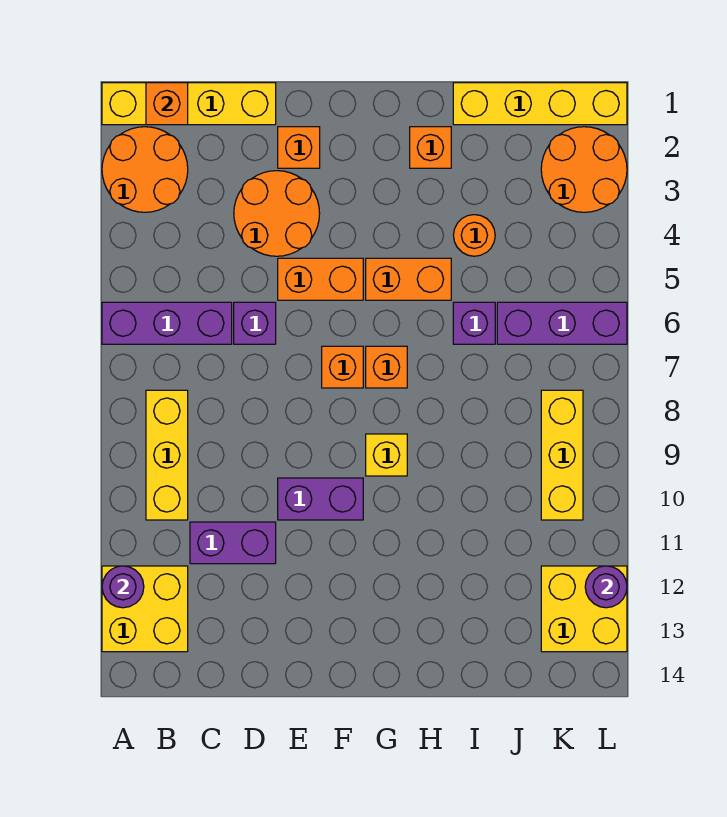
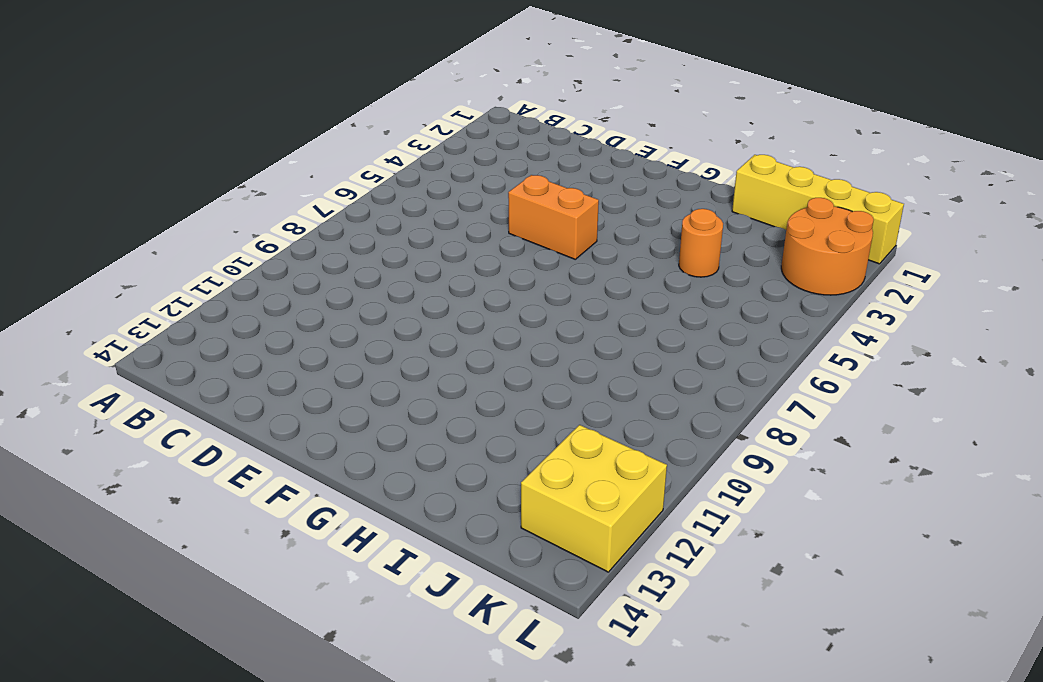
none -> yellow brick A1:D1 level 1
none -> orange round brick A2:B3 level 1
none -> purple brick A6:C6 level 1

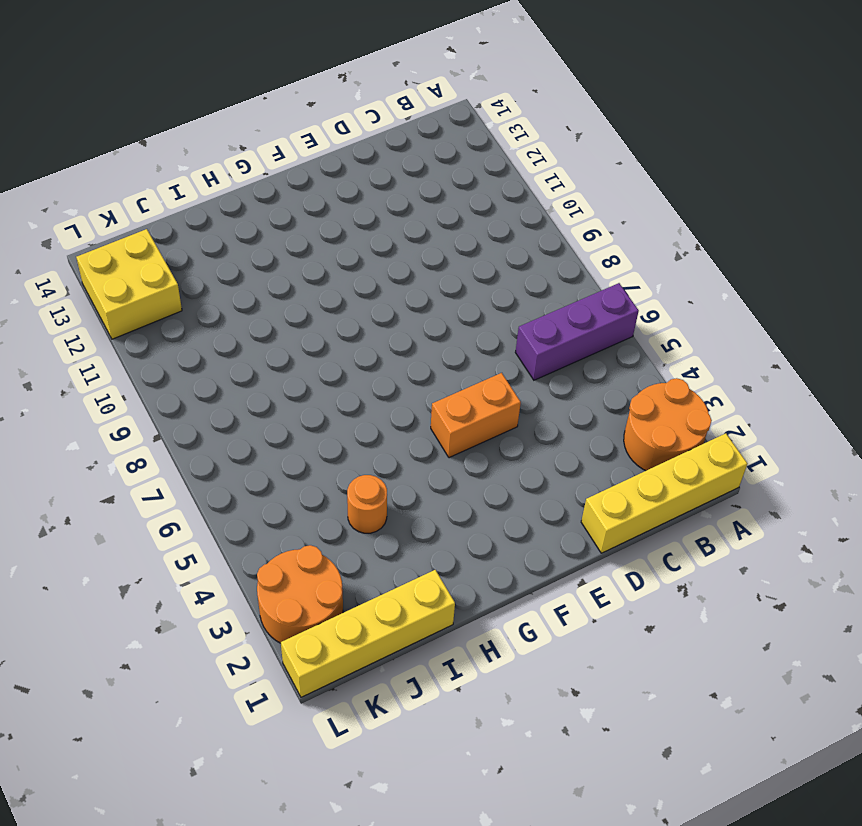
none -> yellow brick A12:B13 level 1
none -> yellow brick B8:B10 level 1
none -> purple brick C11:D11 level 1

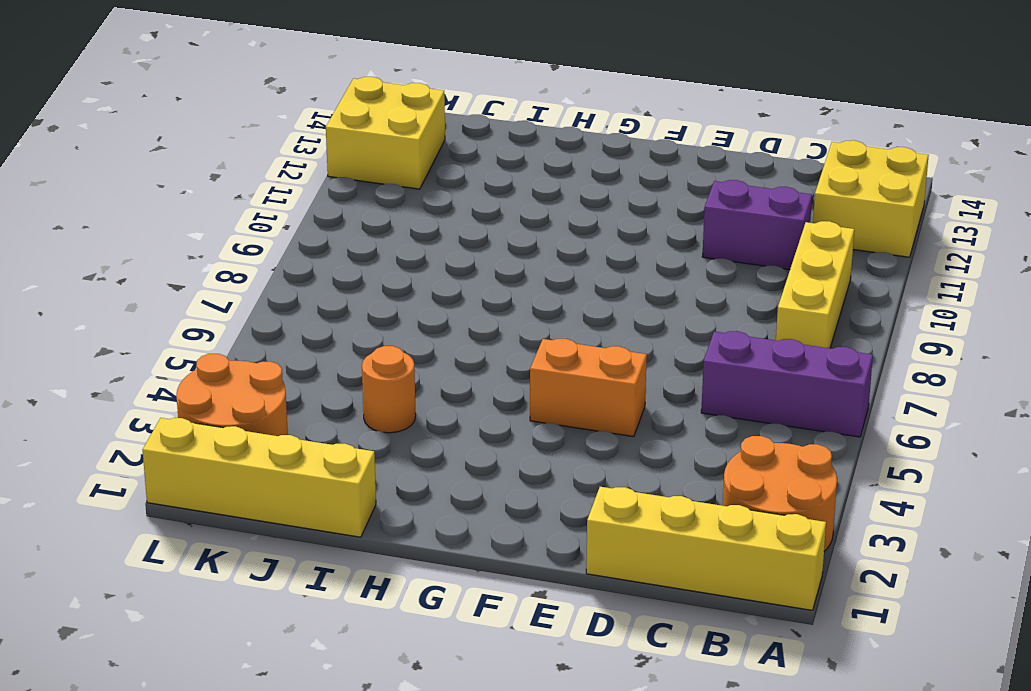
none -> orange round brick D3:E4 level 1
none -> purple brick D6 level 1
none -> orange brick E2 level 1

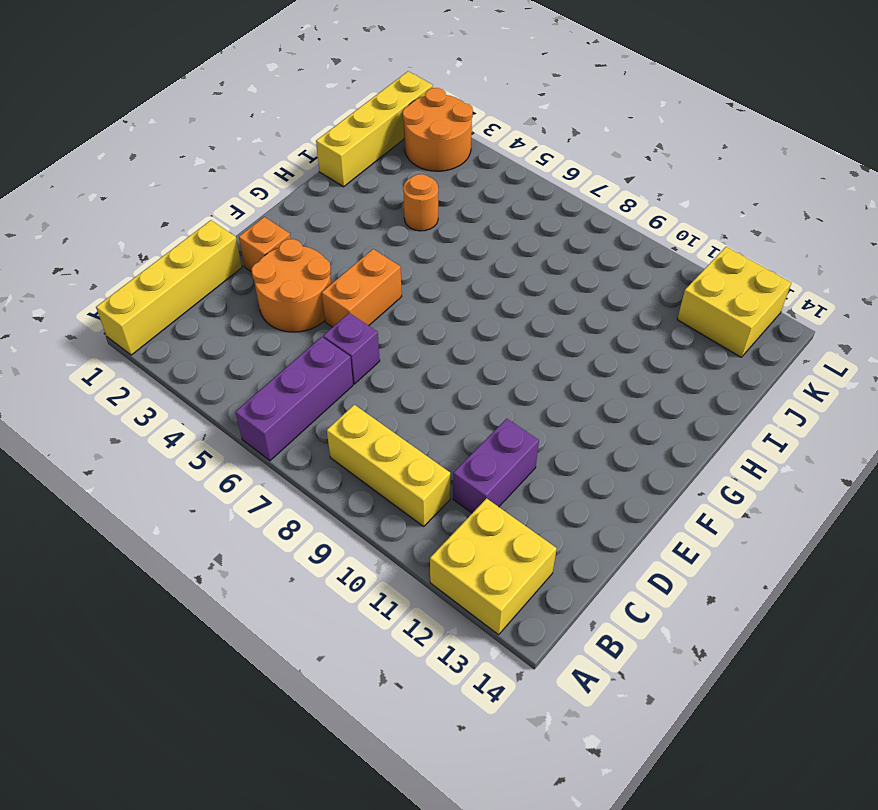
none -> orange round brick A2:B3 level 1
none -> purple brick E10:F10 level 1
none -> orange brick F7 level 1

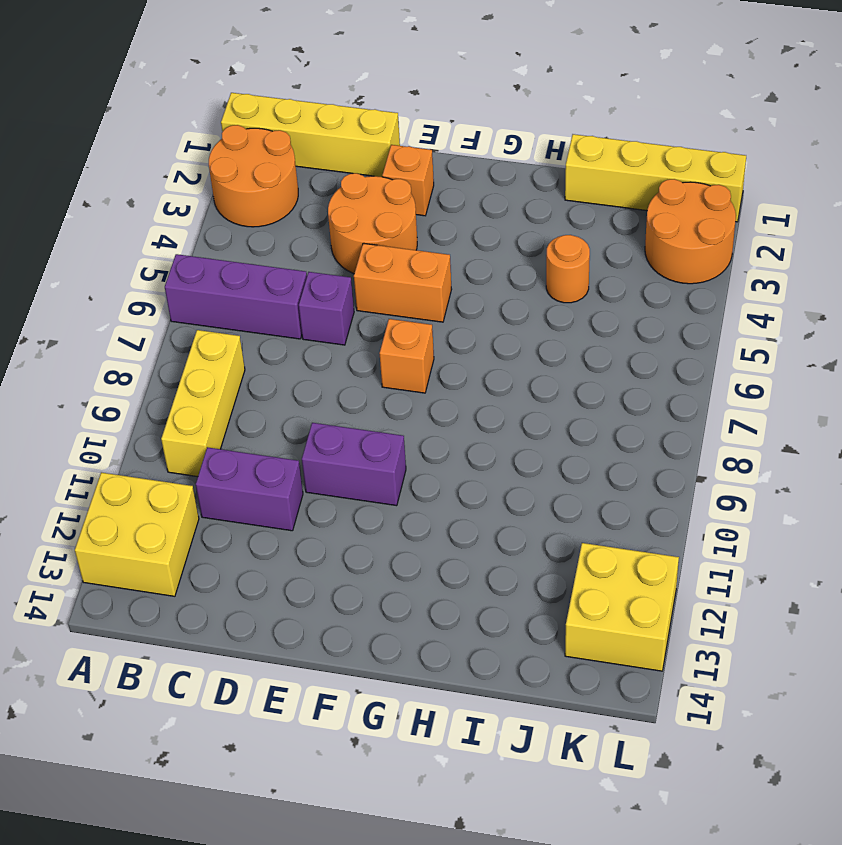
none -> orange brick G5:H5 level 1
none -> orange brick G7 level 1
none -> yellow brick G9 level 1

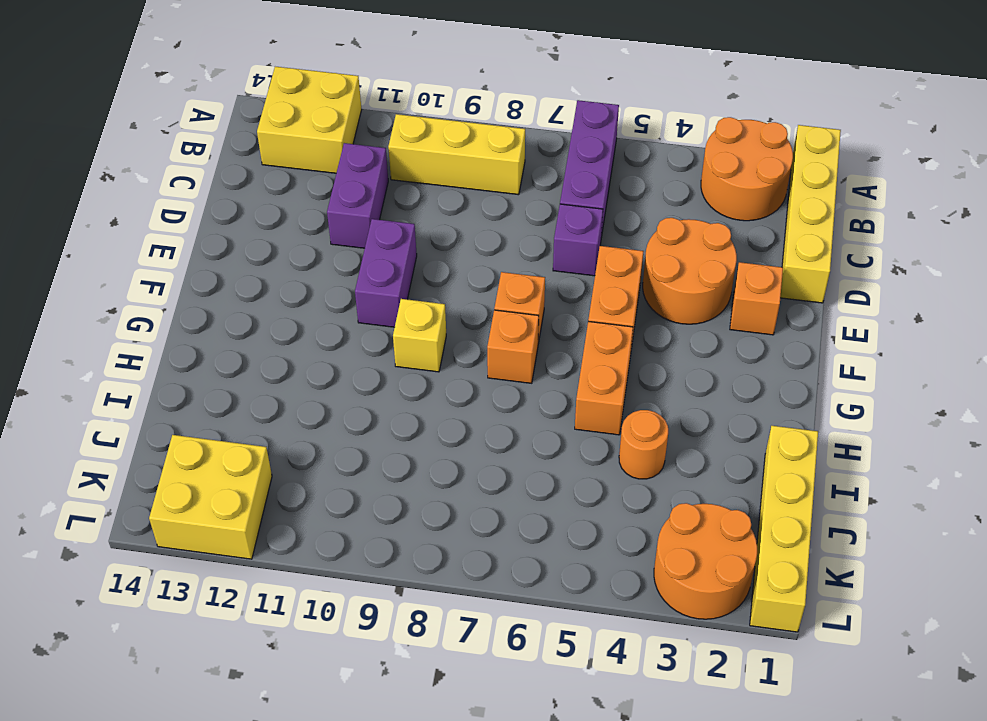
none -> orange brick H2 level 1
none -> purple brick I6 level 1
none -> purple brick J6:L6 level 1

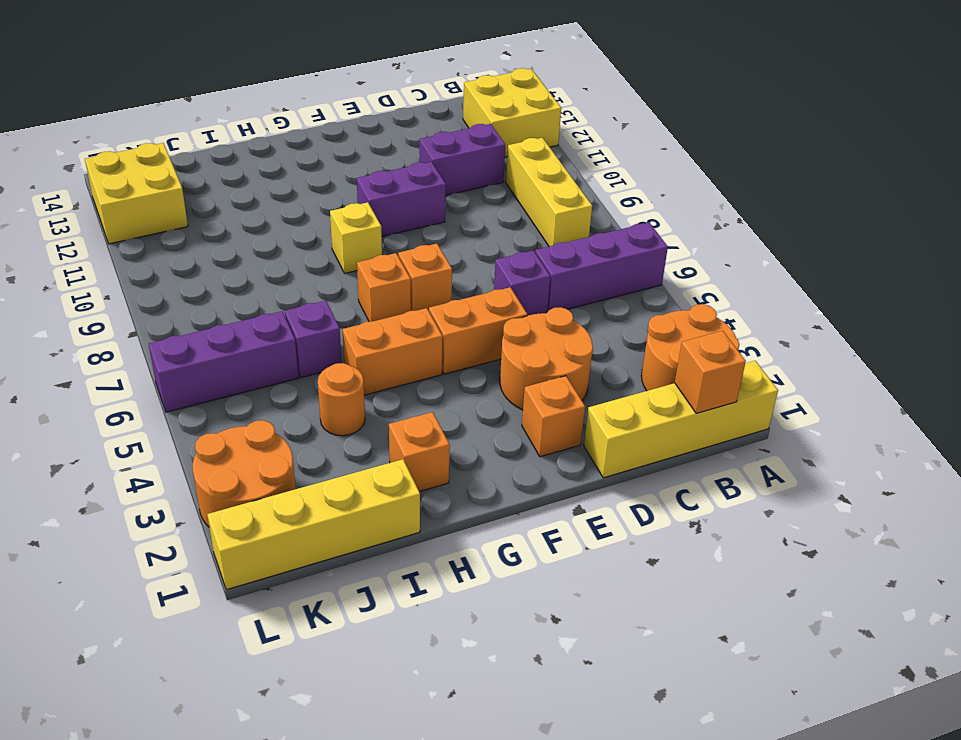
none -> yellow brick K8:K10 level 1
none -> purple round brick A12 level 2
none -> purple round brick L12 level 2

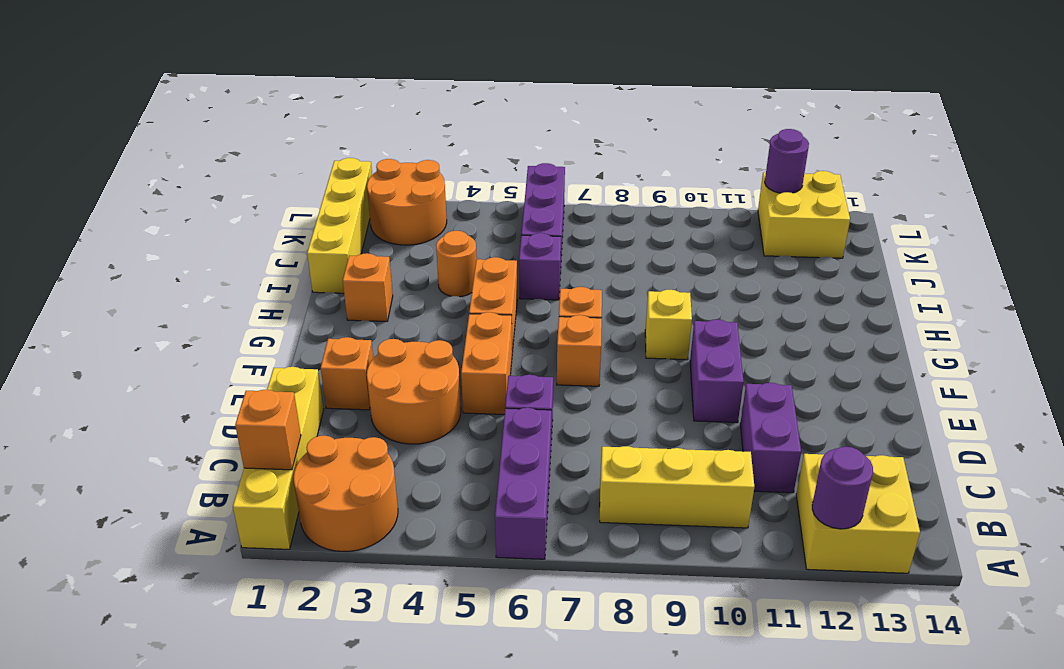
none -> yellow brick K8:K10 level 1

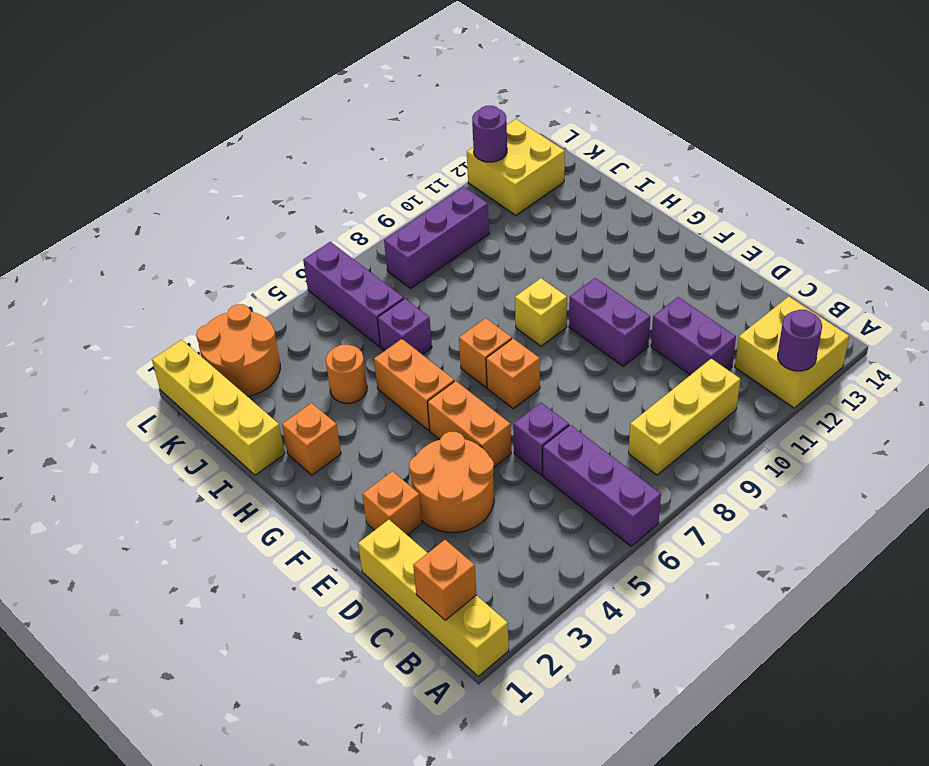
purple brick K8:K10 level 1 -> yellow brick K8:K10 level 1
none -> orange round brick A2:B3 level 1

